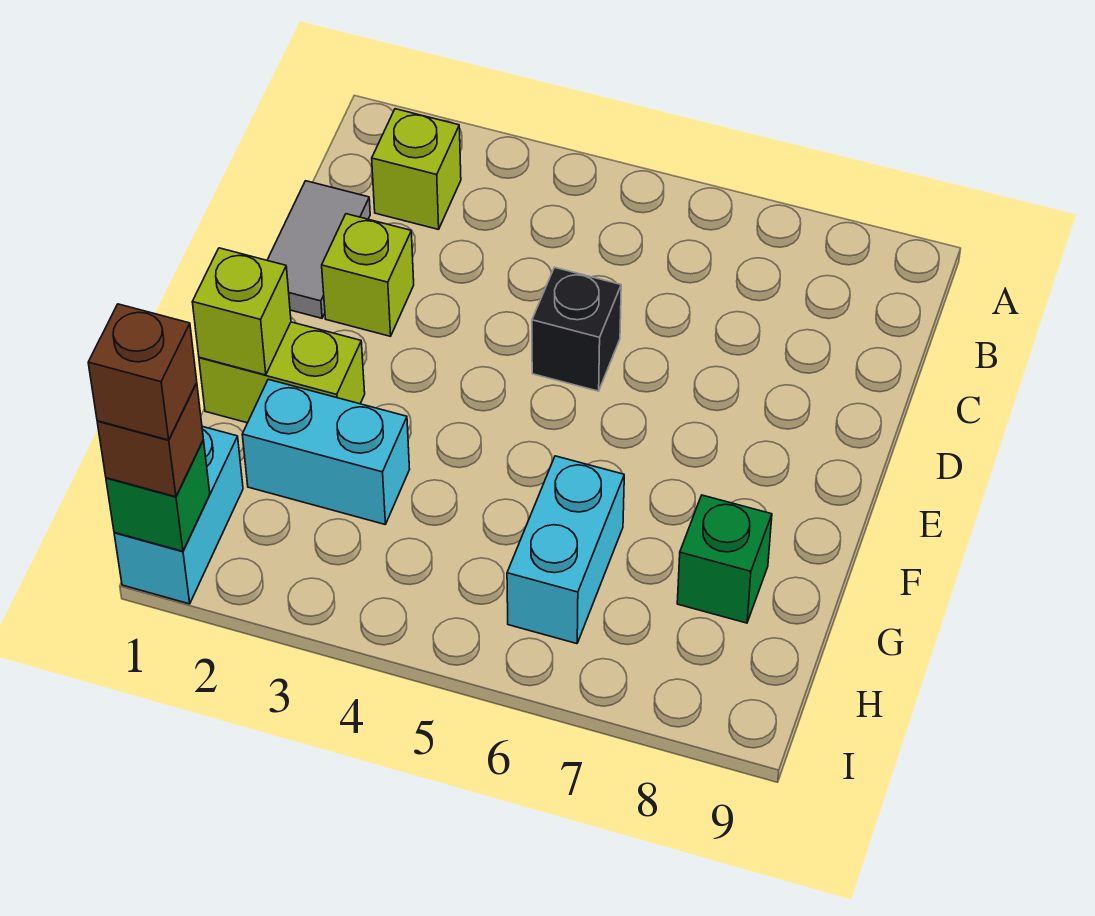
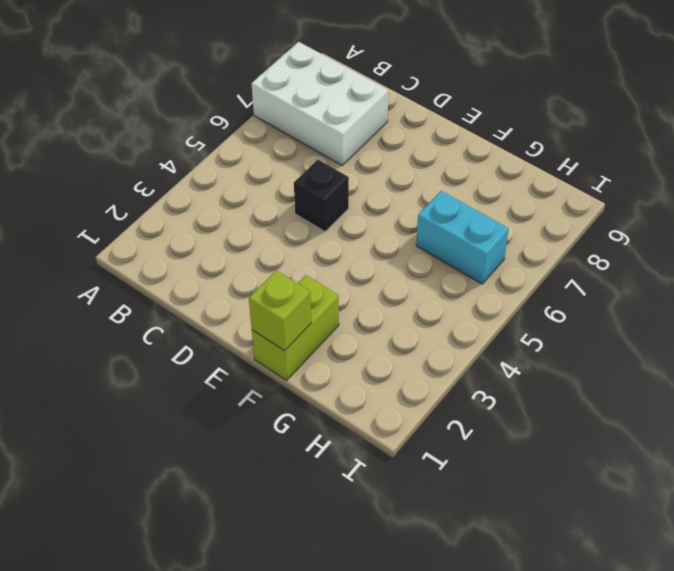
white brick A7:C8 level 1 -> none
none -> lime brick B2 level 1
none -> grey tile C1:D1 level 1
none -> lime brick D2 level 1

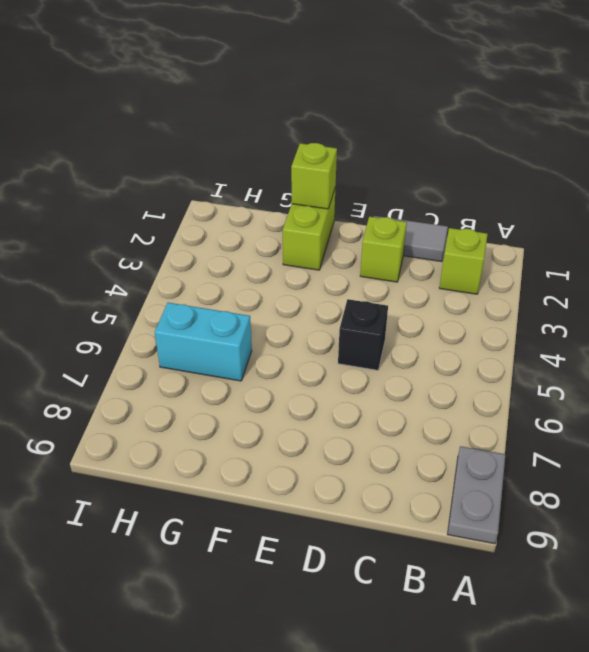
grey plate A8:A9 level 1 -> none
none -> cyan brick G2:G3 level 1
none -> green brick G8 level 1
none -> cyan brick H1:I1 level 1

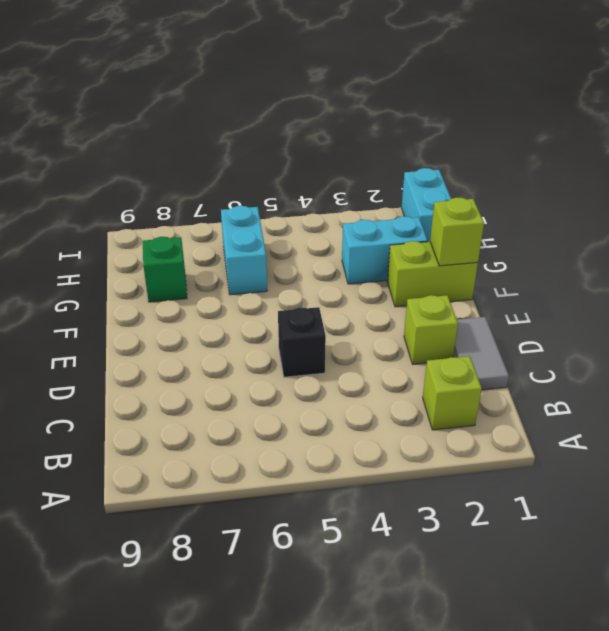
none -> green brick I1 level 2
none -> brown brick I1 level 3
none -> brown brick I1 level 4

